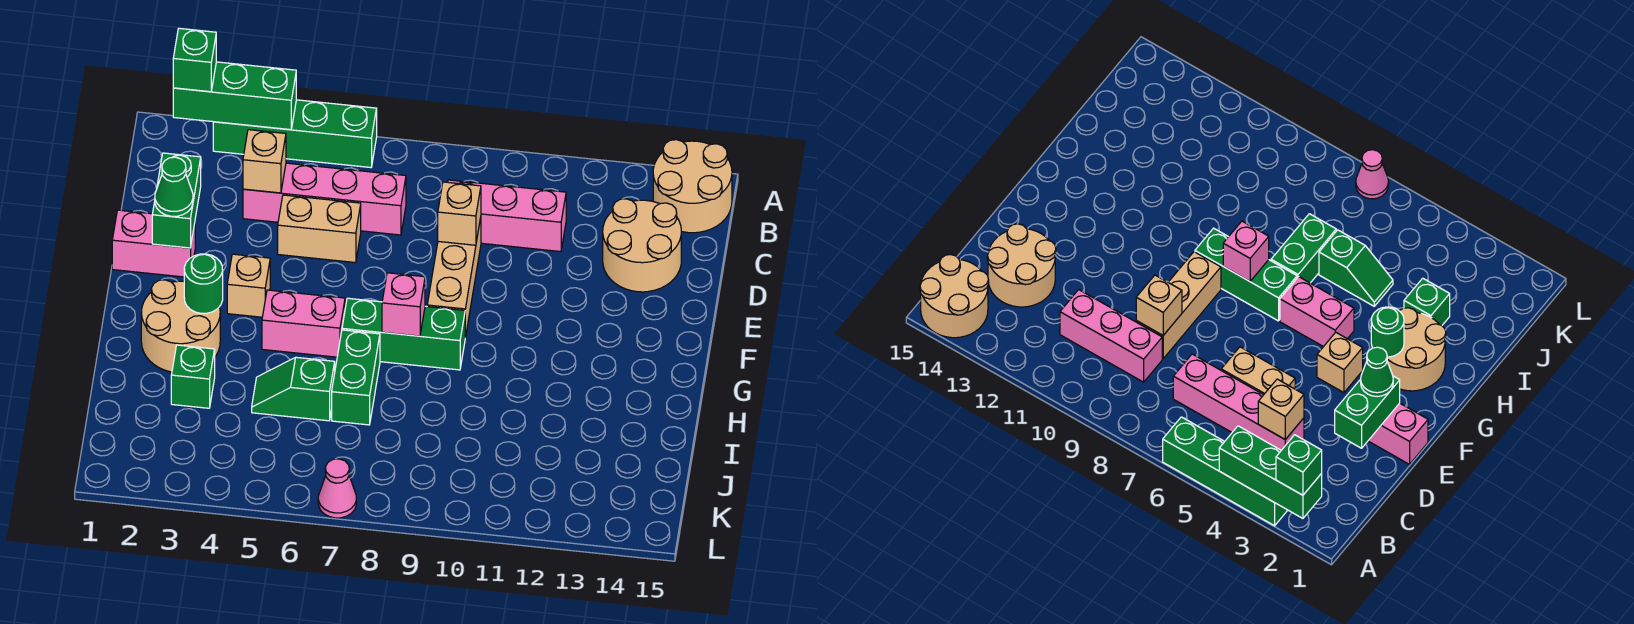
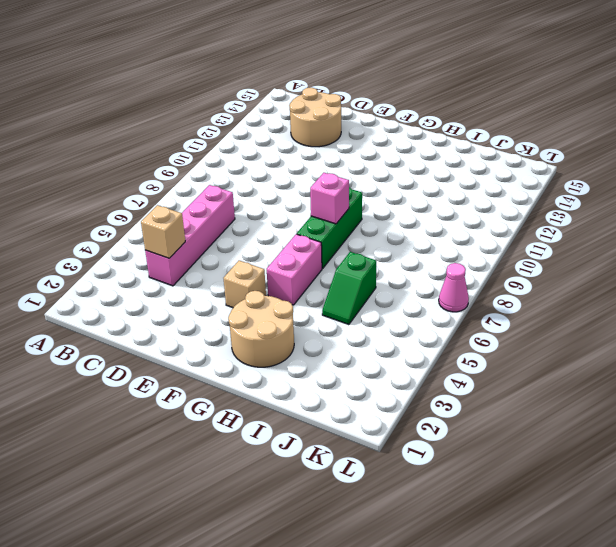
none -> green brick A3:A6 level 1
none -> tan round brick A14:B15 level 1
none -> pink brick C9:C11 level 1

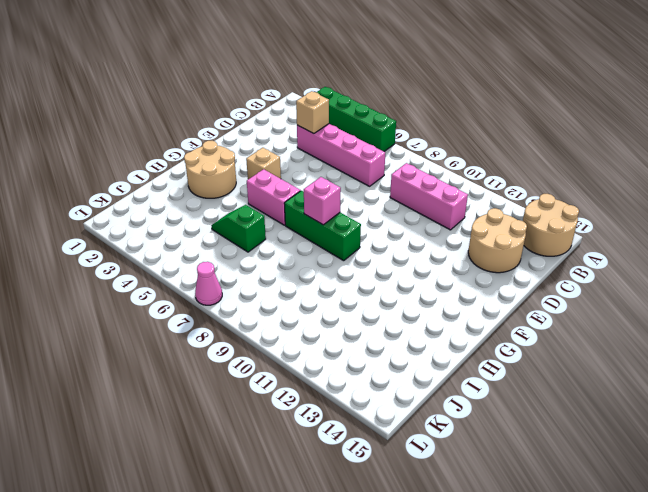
none -> tan brick D5:D6 level 1
none -> tan brick D9:F9 level 1
none -> pink brick E1:E2 level 1

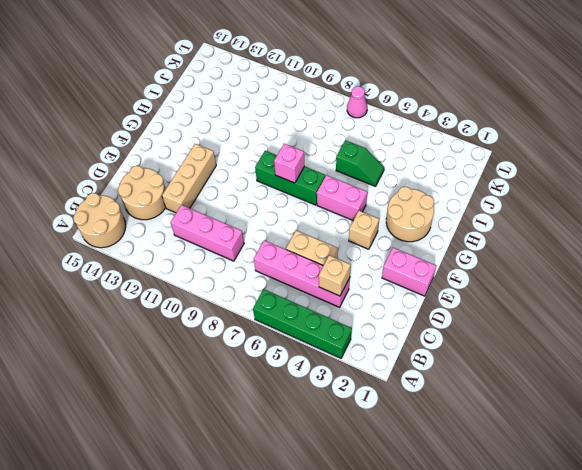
tan brick D12:F12 level 1 -> tan brick D9:F9 level 1
none -> green brick H7:I7 level 1
none -> green brick I3 level 1
none -> green brick A2:A4 level 2

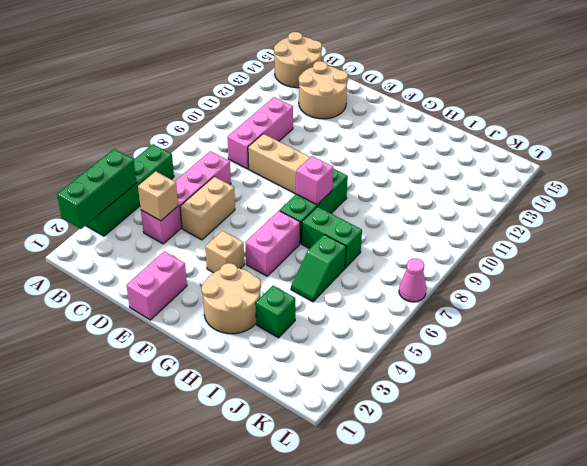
none -> green brick D2:E2 level 2
none -> tan brick D9 level 2
none -> green round brick G3 level 2

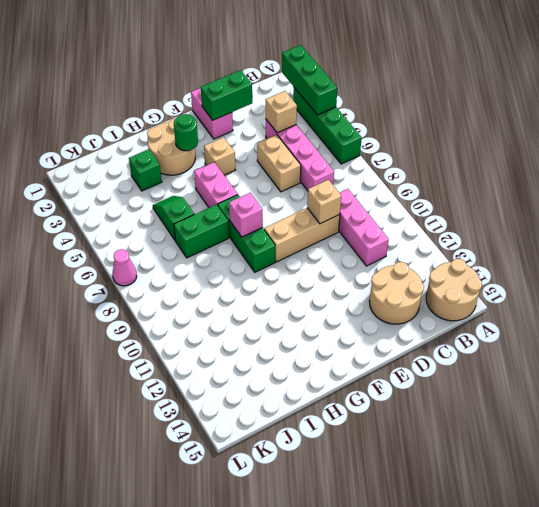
none -> green brick A2 level 3
none -> green cone E2 level 3

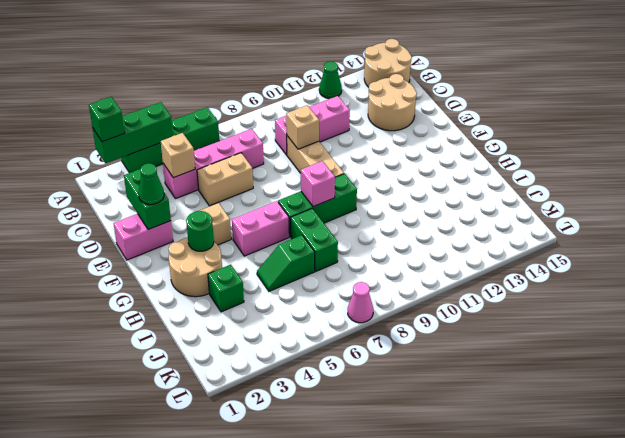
green cone A12 level 1 -> none

